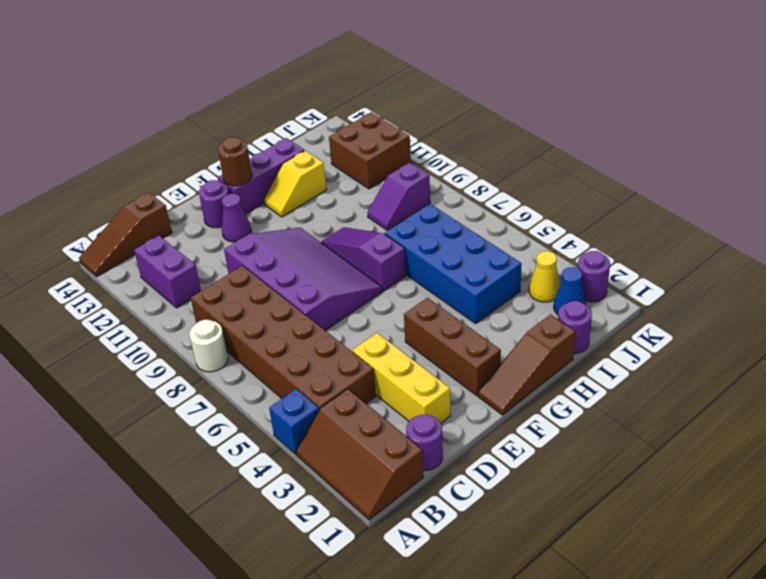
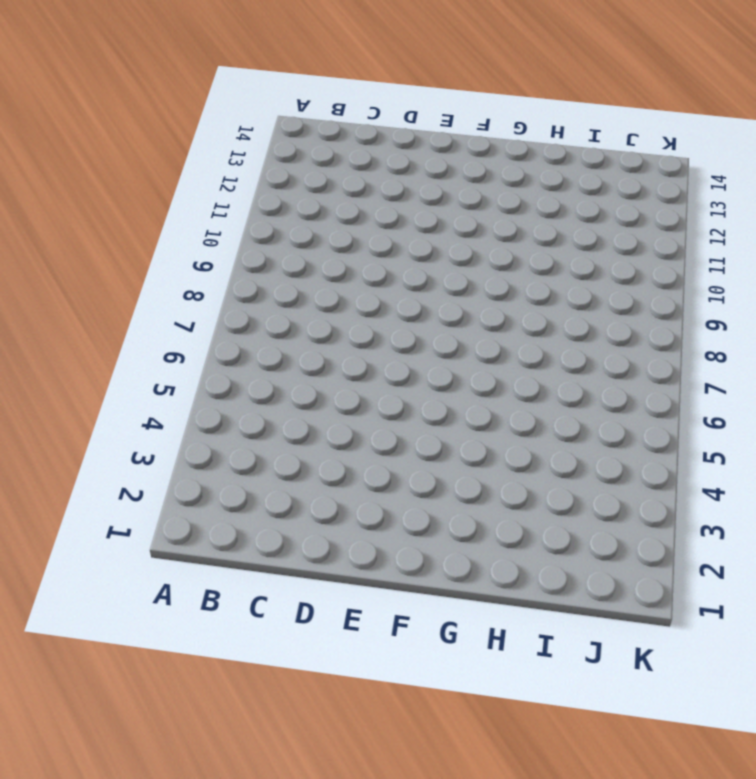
none -> brown slope A1:B3 level 1 top B
none -> blue brick A4 level 1
none -> white round brick A8 level 1

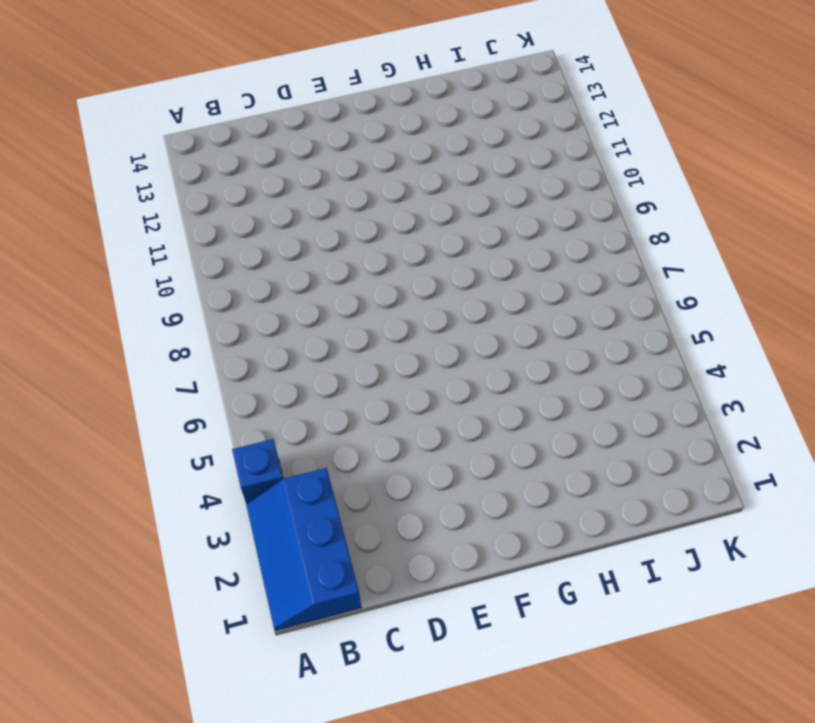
blue slope A1:B3 level 1 top B -> brown slope A1:B3 level 1 top B
none -> white round brick A8 level 1
none -> brown slope A14:C14 level 1 top C
none -> brown brick B4:C9 level 1

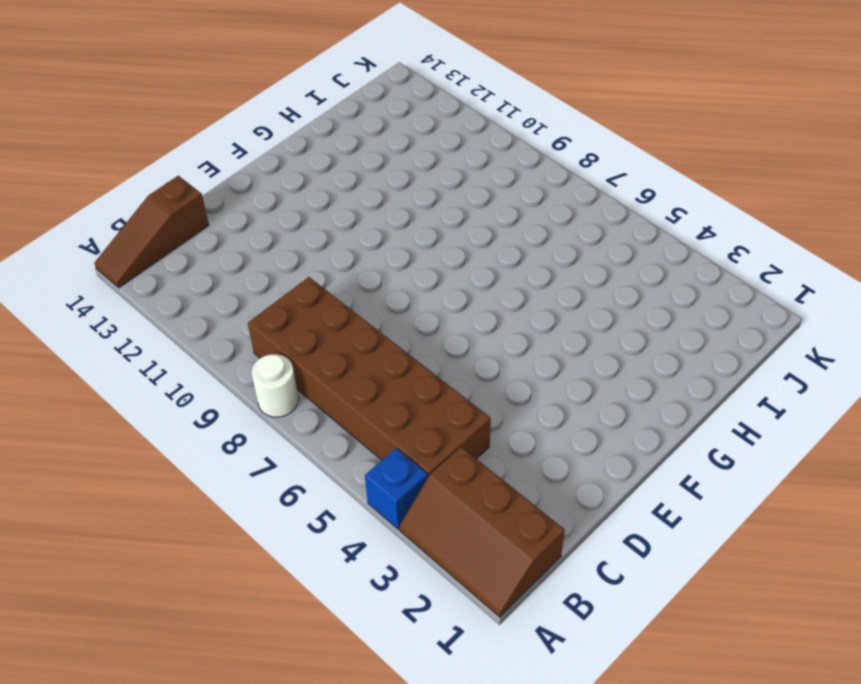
none -> purple brick B11:B12 level 1
none -> purple round brick C1 level 1
none -> yellow brick D2:D4 level 1

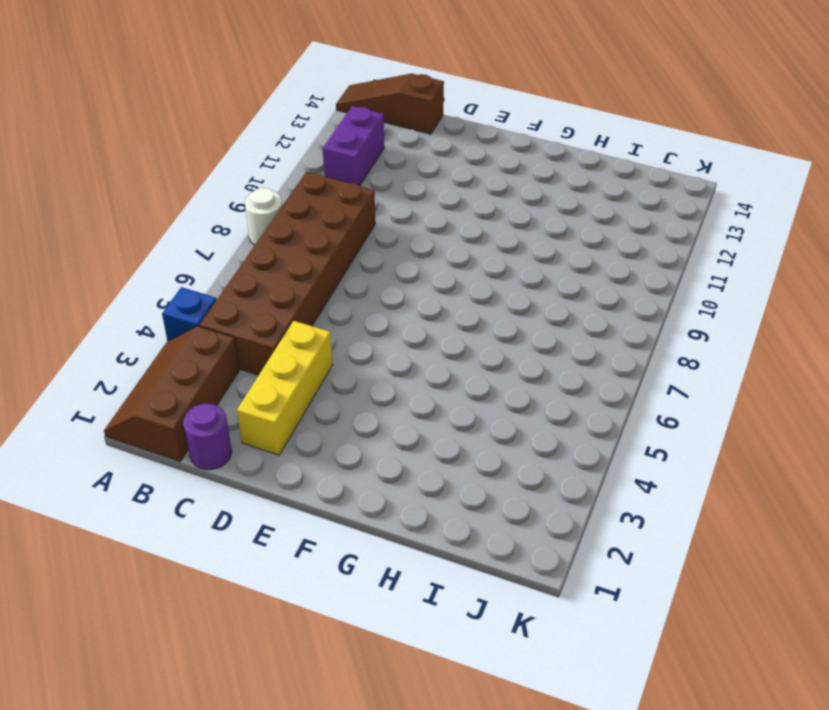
none -> purple slope D7:F10 level 1 top D
none -> purple cone E12 level 1
none -> purple round brick E13 level 1

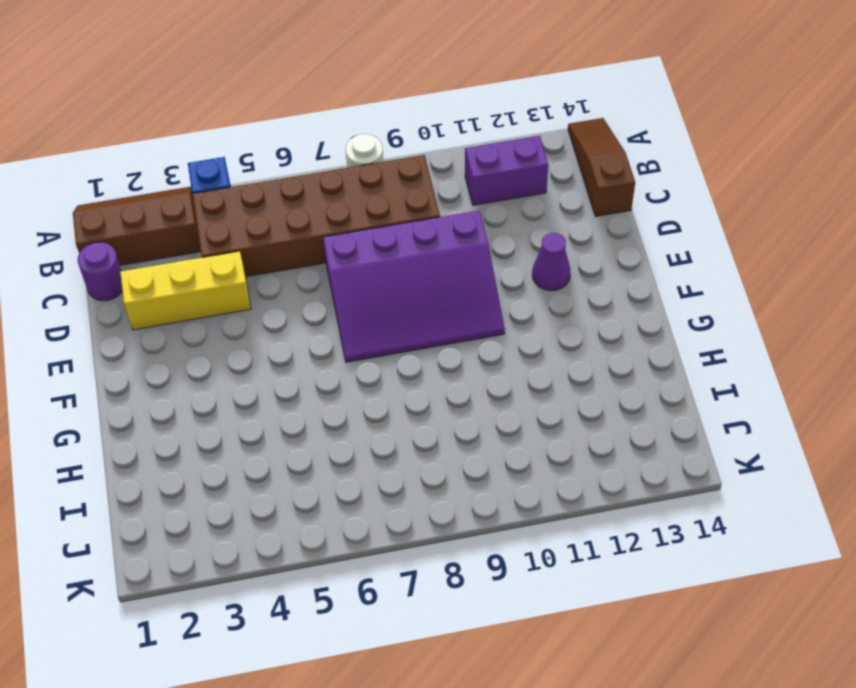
none -> purple round brick E13 level 1
none -> brown slope F1:H1 level 1 top H
none -> brown brick F2:F4 level 1

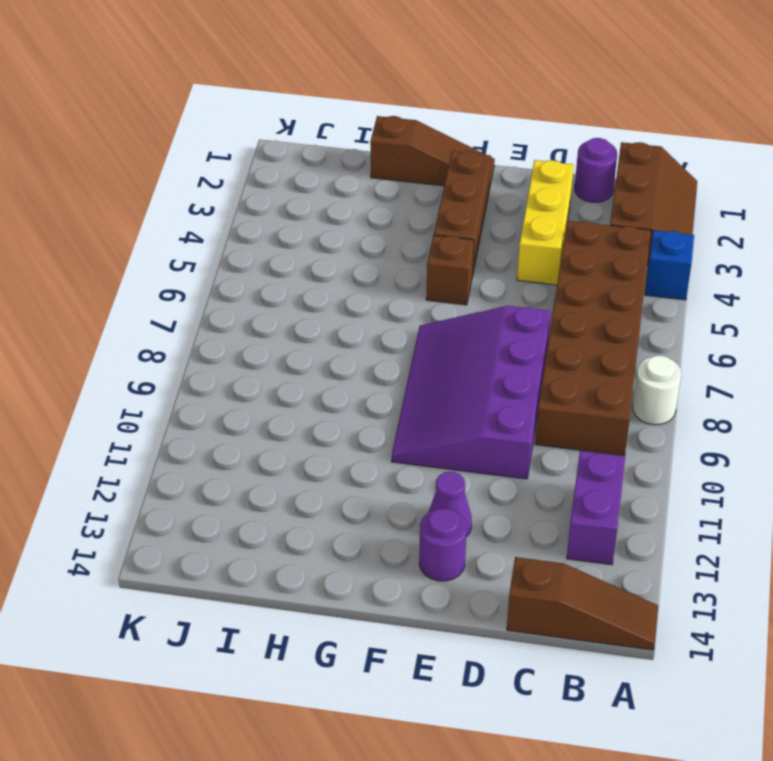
brown brick F5 level 1 -> none
none -> purple brick F13:H13 level 1
none -> purple slope G7:G9 level 1 top 7
none -> yellow slope G12:H12 level 1 top H

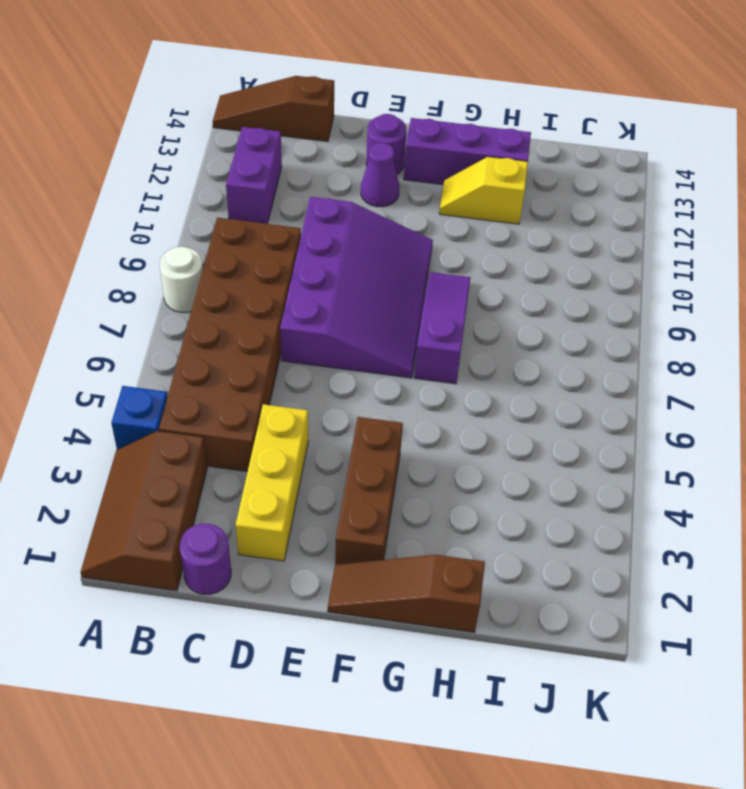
none -> blue brick H4:I7 level 1
none -> purple round brick I1 level 1
none -> purple slope I9:J9 level 1 top J

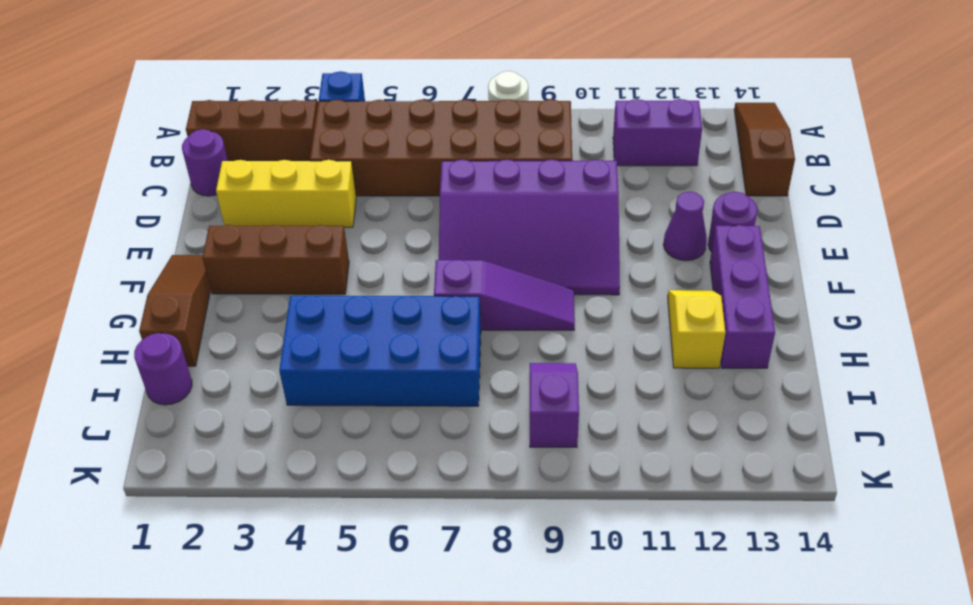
none -> blue cone J2 level 1
none -> yellow cone J3 level 1
none -> brown brick J11:K12 level 1

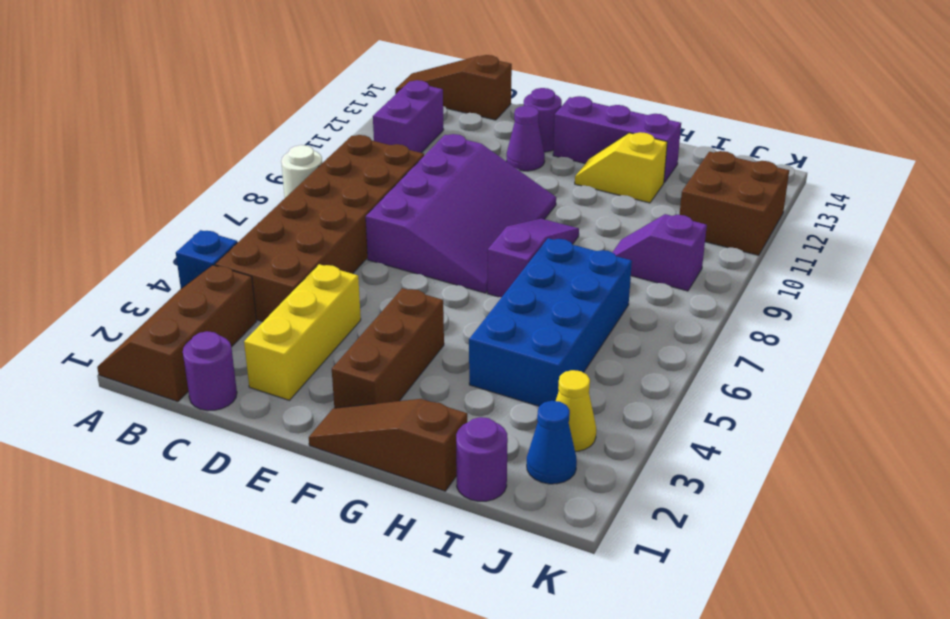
none -> purple round brick K2 level 1
none -> brown round brick F13 level 2

